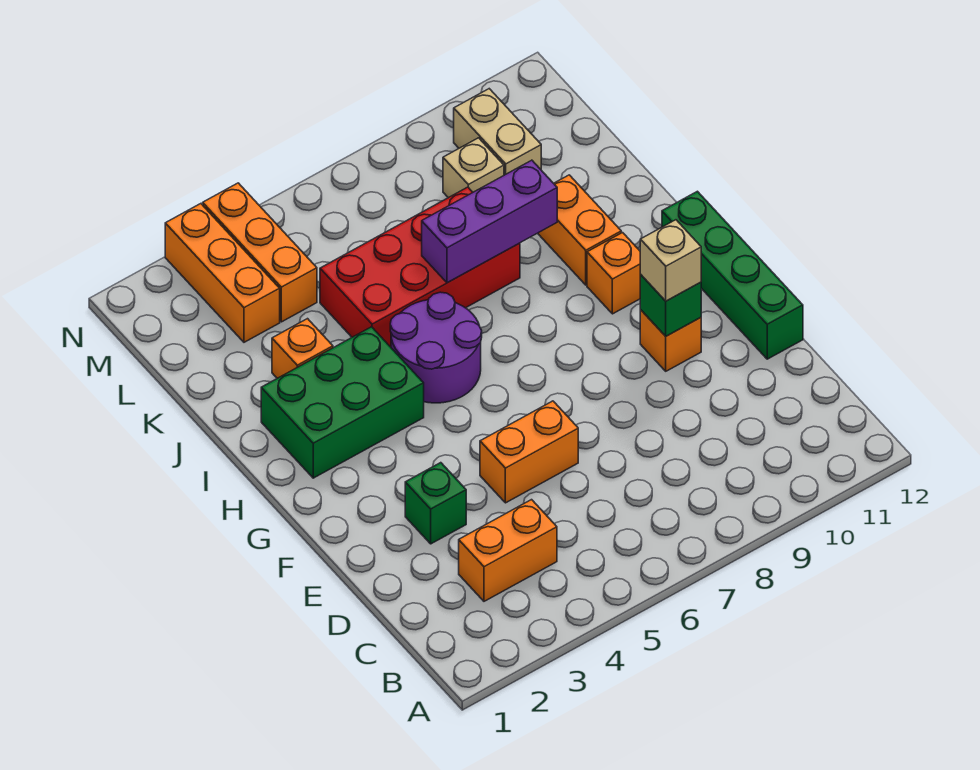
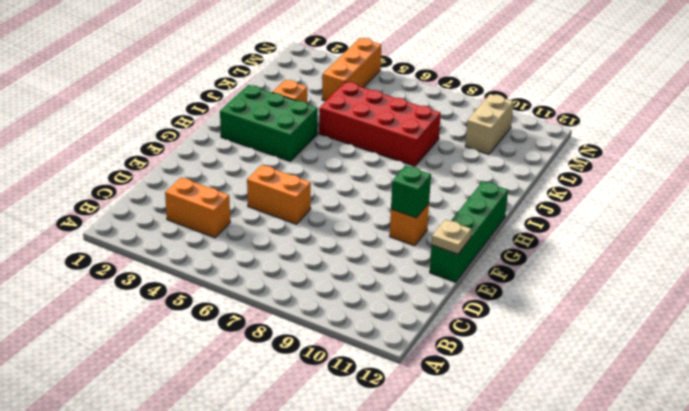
tan plate E12 level 2 -> none
none -> green brick E3 level 1
none -> purple round brick H5:I6 level 1
none -> orange brick H10 level 1

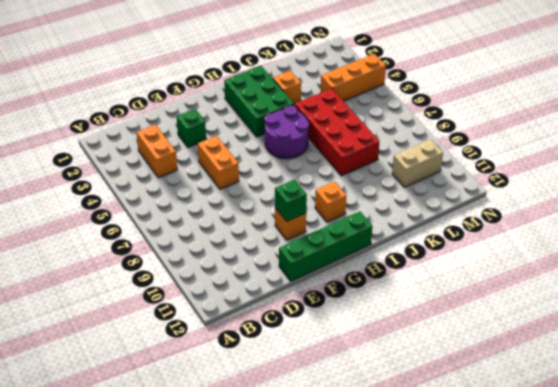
none -> orange brick I10:J10 level 1
none -> orange brick L3:N3 level 1
none -> tan brick L9 level 1

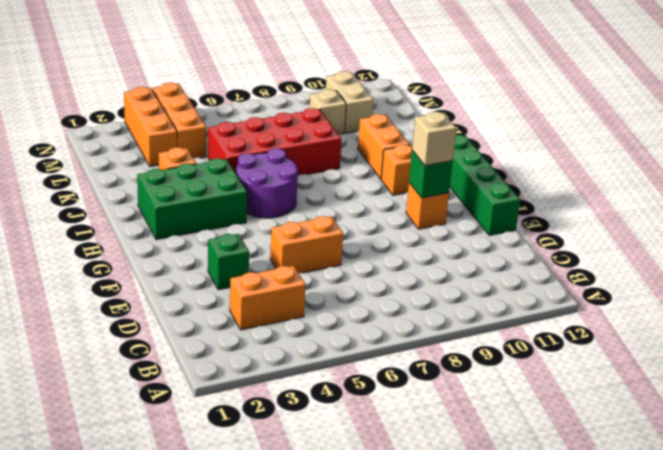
none -> purple brick J7:J9 level 2

